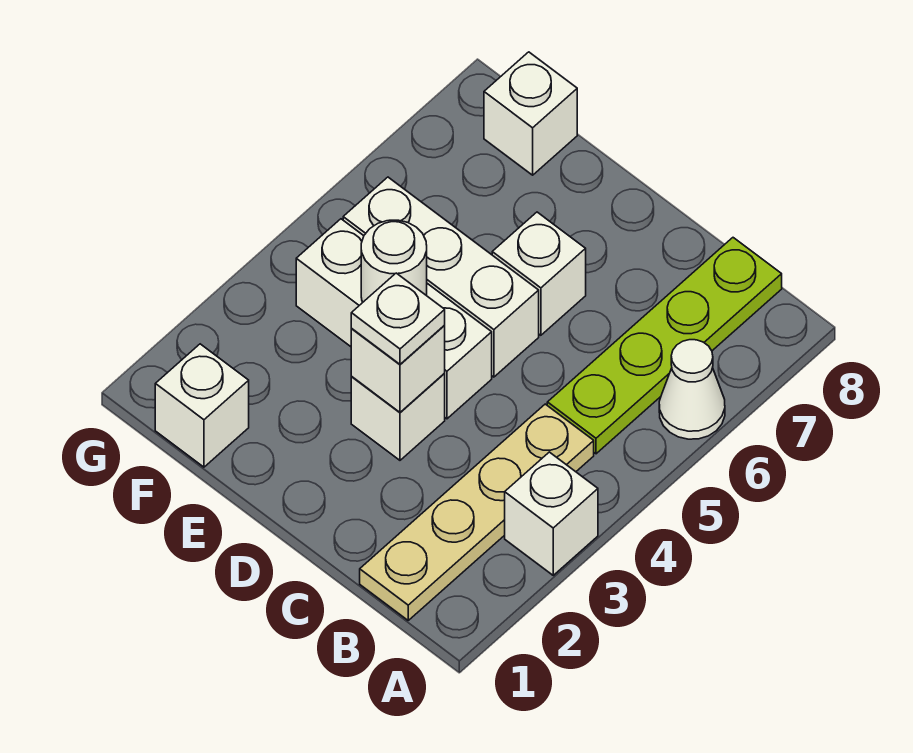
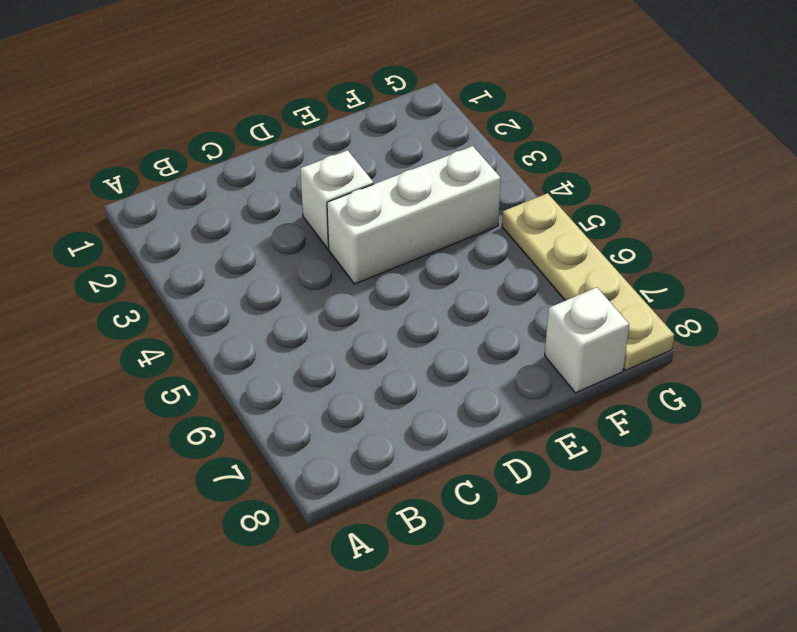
tan plate G5:G8 level 1 -> tan plate B1:B4 level 1
none -> white brick A3 level 1
none -> white cone A6 level 1
none -> lime plate B5:B8 level 1

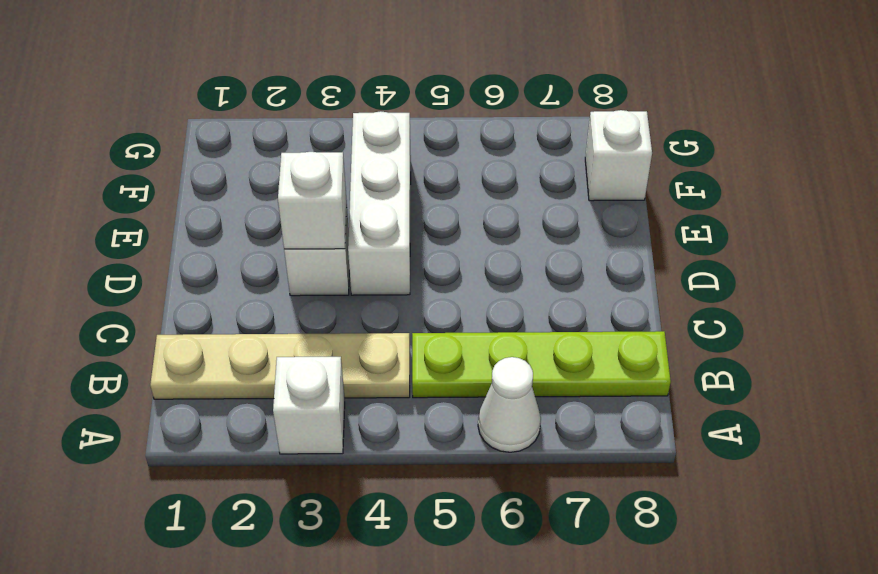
none -> white brick D5:F5 level 1
none -> white brick D6 level 1
none -> white brick F1 level 1

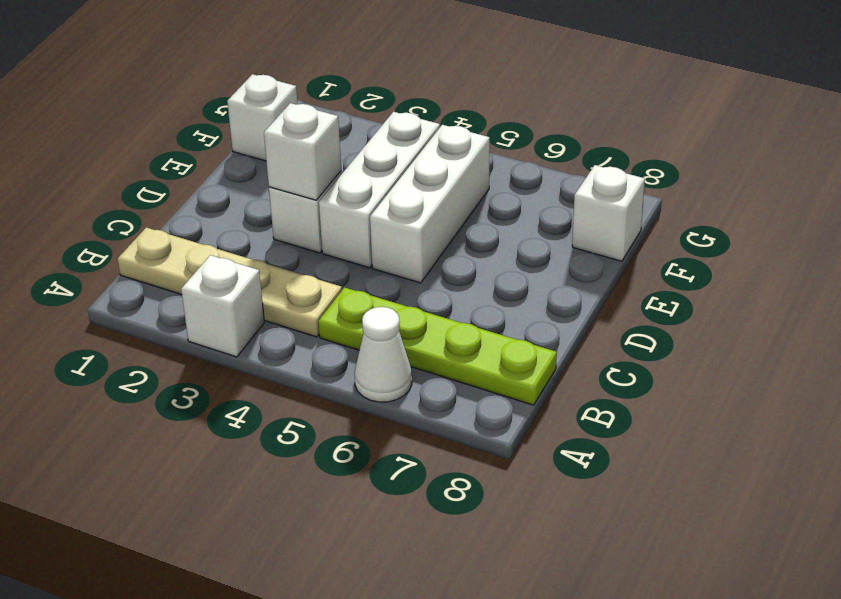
none -> white brick D6 level 1
none -> white round brick E4 level 2
none -> white plate D3 level 3

